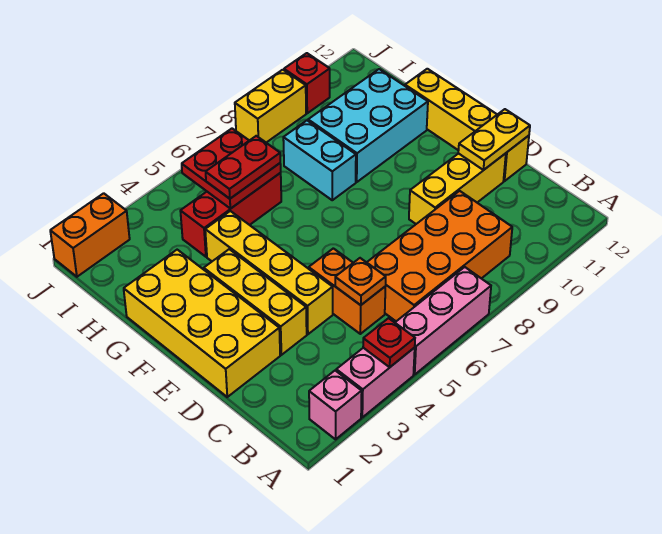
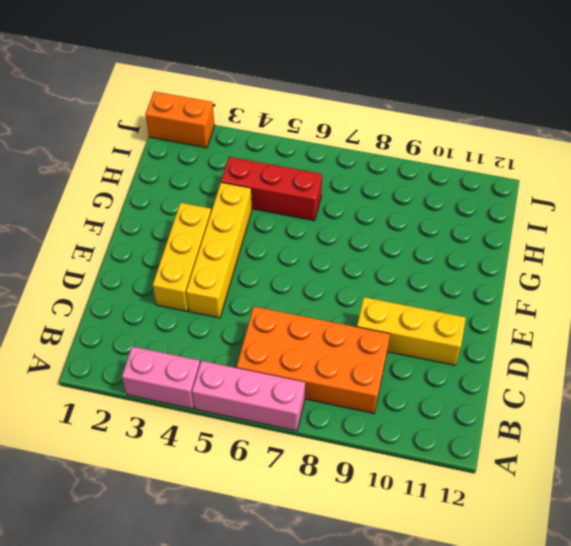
none -> pink brick A2 level 1
none -> orange brick C5:D5 level 1
none -> yellow brick D1:G2 level 1

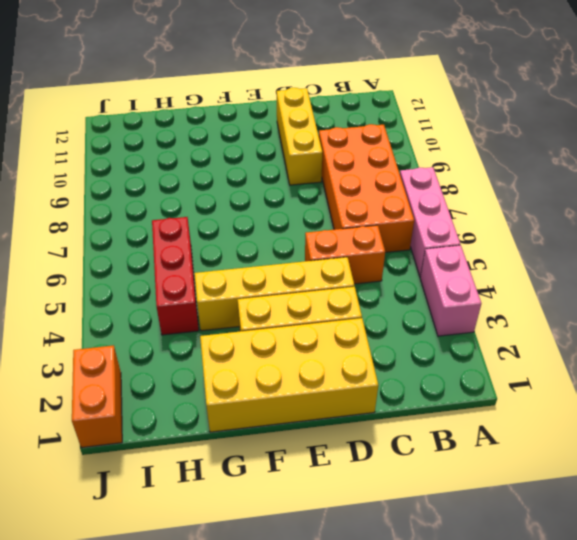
none -> pink brick A2 level 1
none -> yellow brick D12:G12 level 1
none -> cyan brick G8:H8 level 1

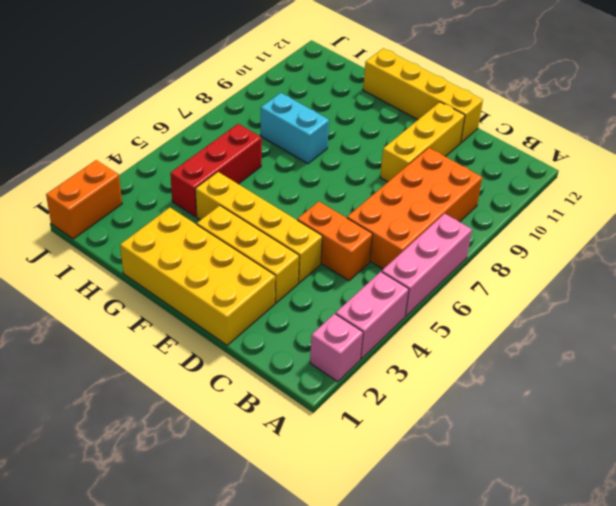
none -> cyan brick G9:H11 level 1
none -> yellow brick J8:J9 level 1
none -> red brick J10 level 1

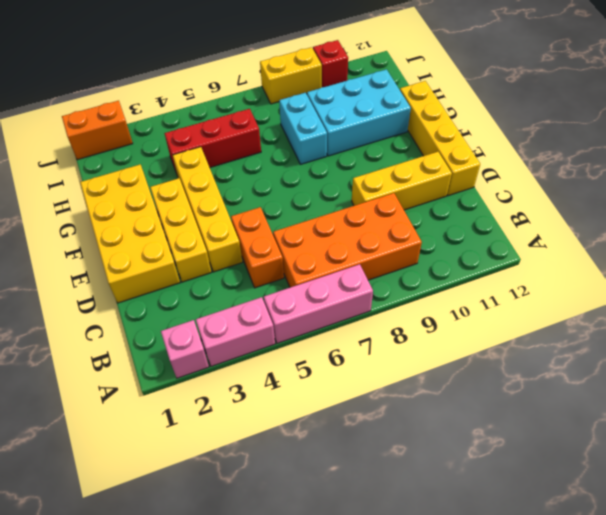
none -> red plate A4 level 2
none -> orange plate C5 level 2
none -> yellow plate D11:D12 level 2

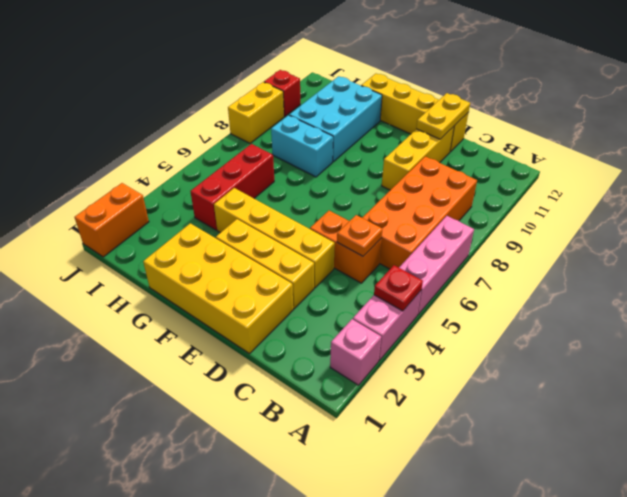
none -> red plate H5:I6 level 2
none -> red plate H5:H6 level 3

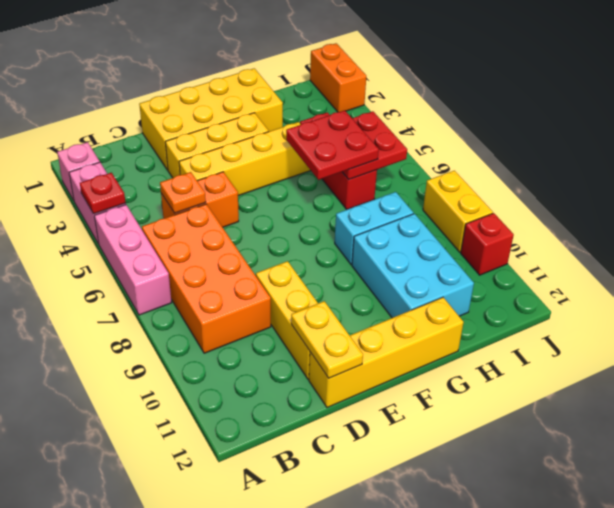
red plate G5:H6 level 3 -> red plate H5:H6 level 3

